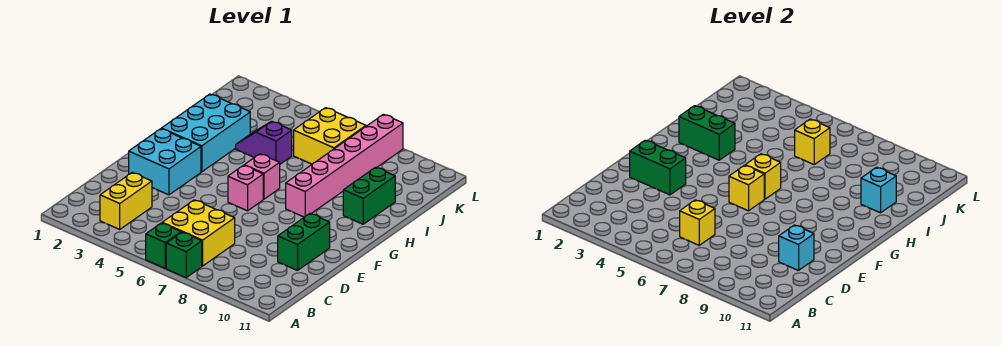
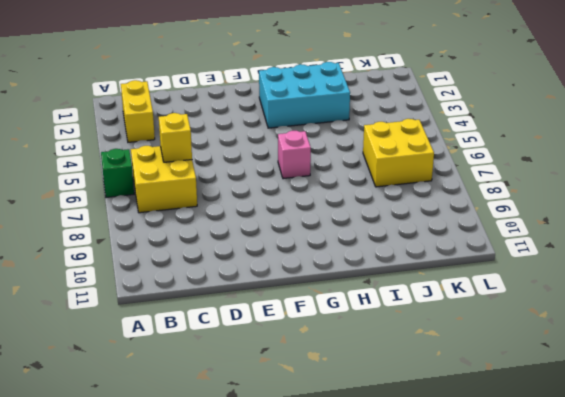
yellow brick B2:B3 level 1 -> yellow brick B3:C3 level 1
none -> green brick A7 level 1
none -> green brick D10:E10 level 1
none -> cyan brick E2:F3 level 1

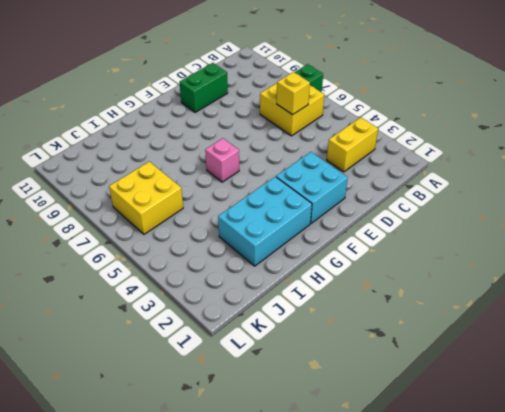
none -> green brick A6 level 1
none -> pink brick F6 level 1
none -> pink brick G8:L8 level 1

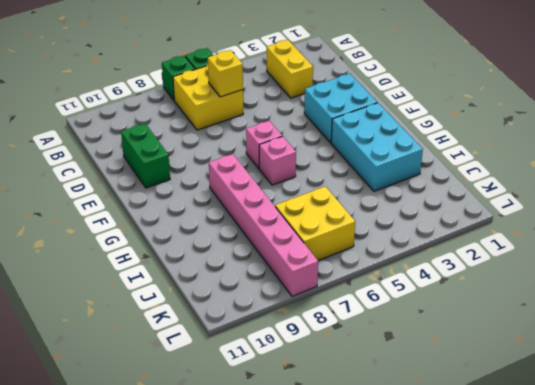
none -> green brick H10:I10 level 1
none -> purple slope I4:I5 level 1 top 5
none -> cyan brick D10 level 2

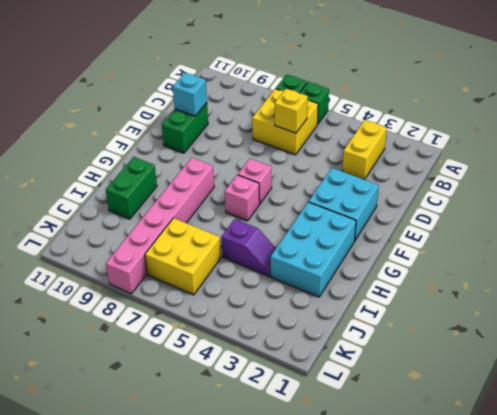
none -> green brick E2:E3 level 2
none -> yellow brick F6 level 2
none -> yellow brick G6 level 2

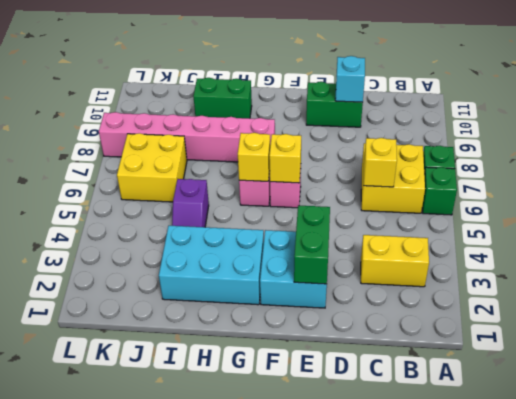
none -> green brick H2:H3 level 2
none -> cyan brick I10 level 2
none -> yellow brick J6 level 2

